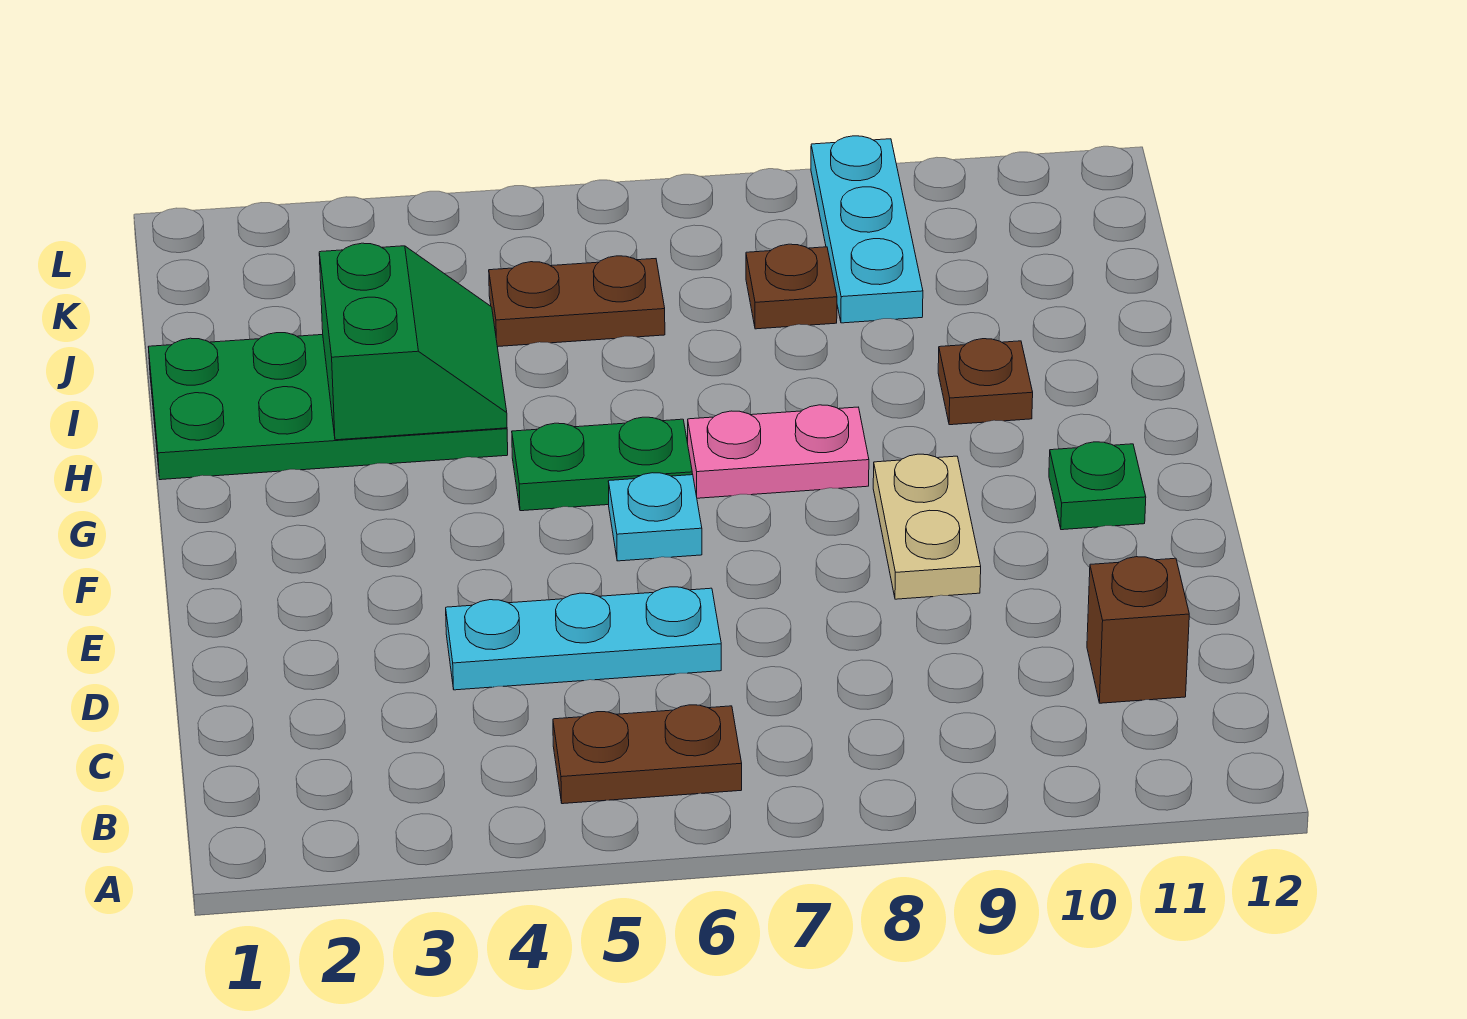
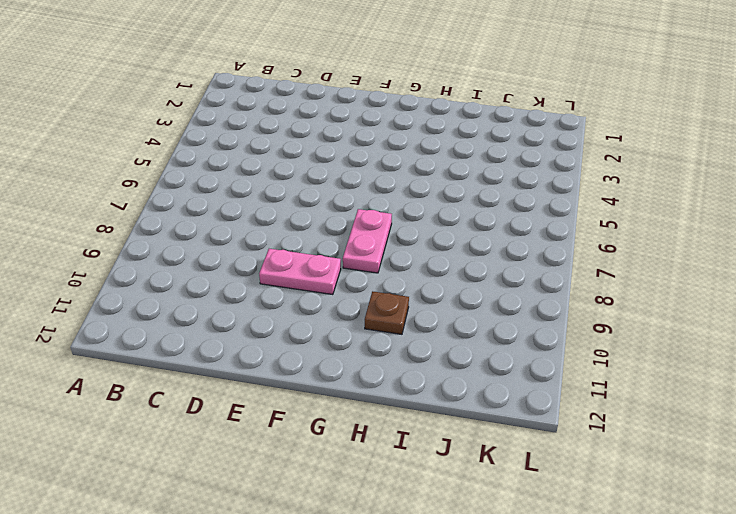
pink plate E9:F9 level 1 -> tan plate E9:F9 level 1
none -> brown plate B5:B6 level 1
none -> brown brick C11 level 1
none -> cyan plate D4:D6 level 1

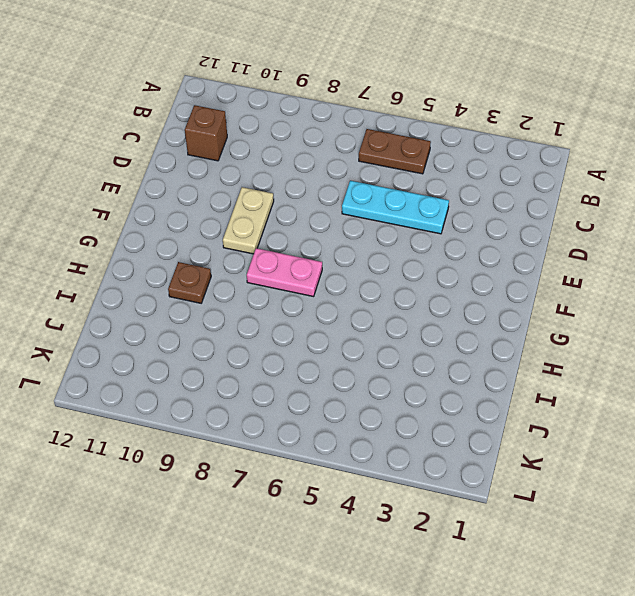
none -> cyan plate F6 level 1
none -> green plate F11 level 1
none -> green plate G5:G6 level 1

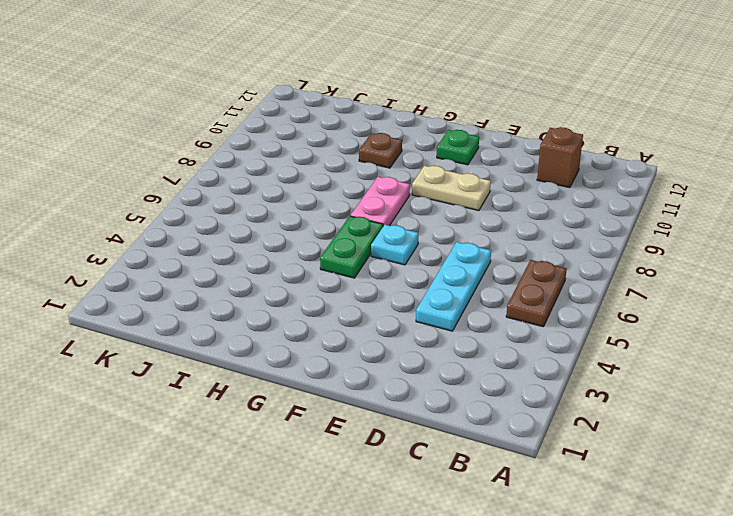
none -> green plate H1:I4 level 1
none -> brown plate J5:J6 level 1
none -> brown plate J8 level 1

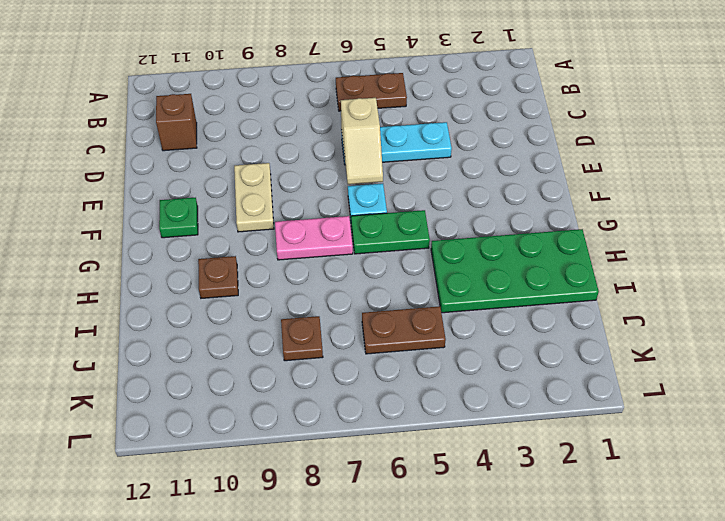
tan slope D6:E6 level 2 top D -> none
none -> cyan plate J9:L9 level 1
none -> green slope H3:I4 level 2 top 3

